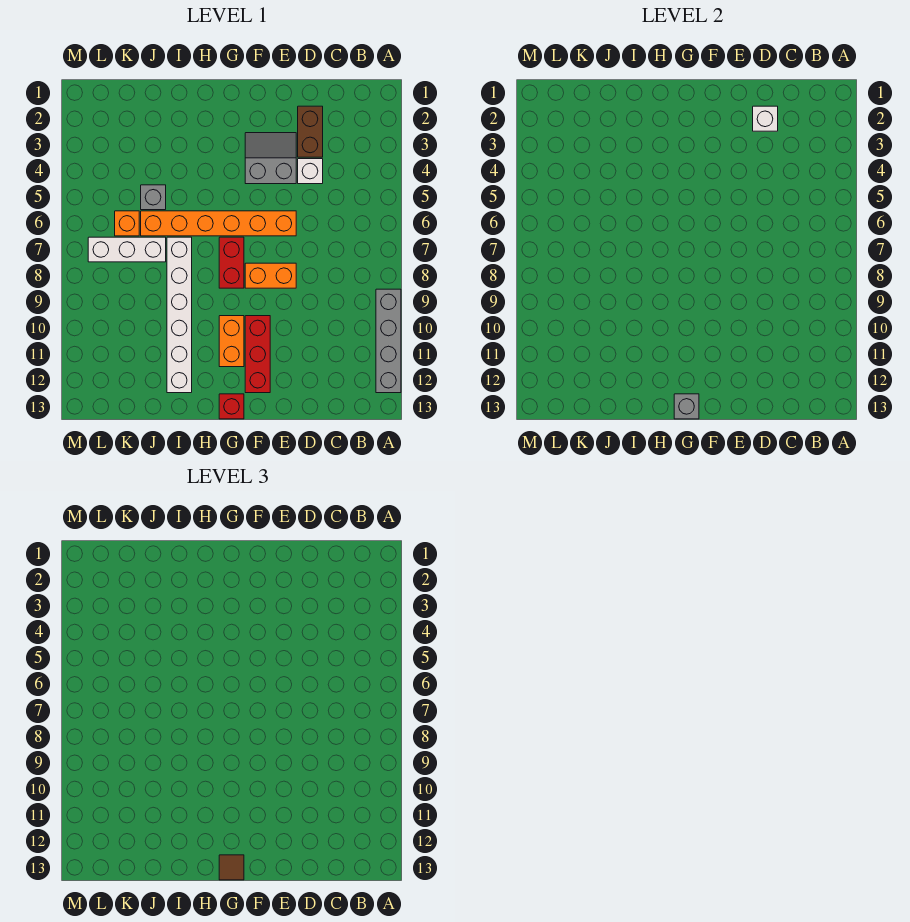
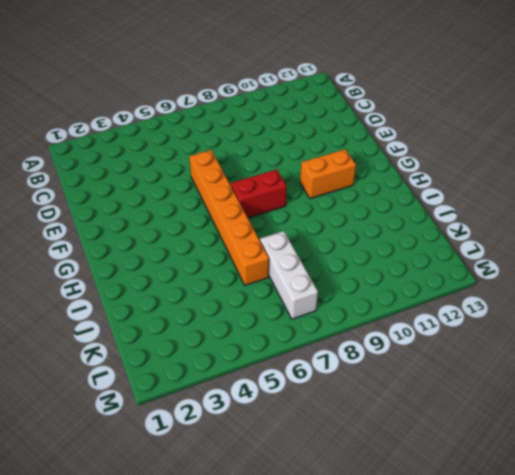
none -> grey brick A9:A12 level 1
none -> brown brick D2:D3 level 1
none -> white brick D4 level 1

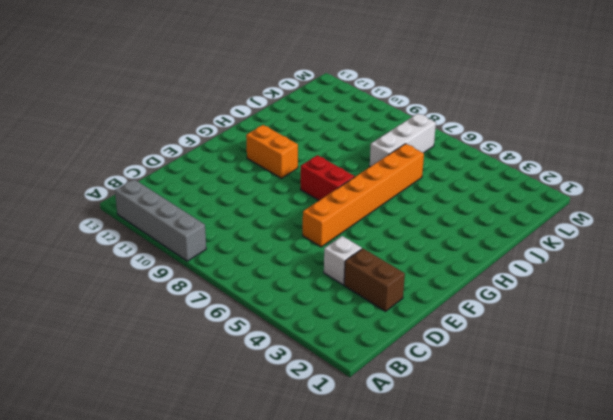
none -> grey slope E3:F4 level 1 top 4
none -> orange brick E8:F8 level 1
none -> red brick F10:F12 level 1

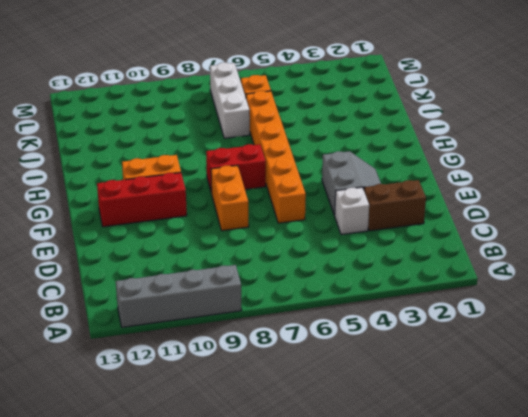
none -> red brick G13 level 1
none -> white brick I7:I12 level 1
none -> grey brick J5 level 1

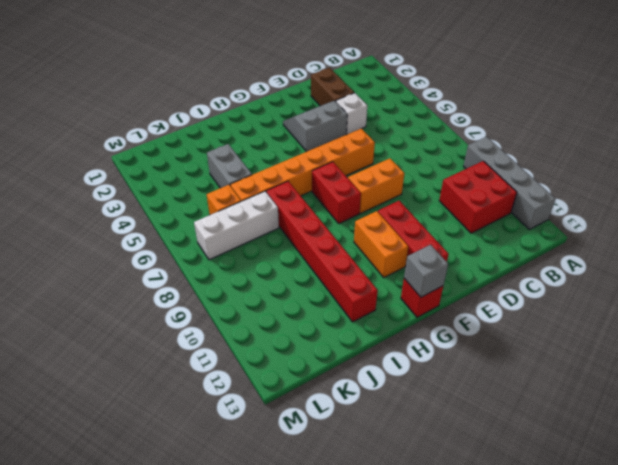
red brick B10:C11 level 1 -> none
red brick I7:I12 level 1 -> white brick I7:I12 level 1
grey brick J4:J5 level 1 -> grey brick J5 level 1
none -> white brick D2 level 2
none -> brown tile G13 level 3

